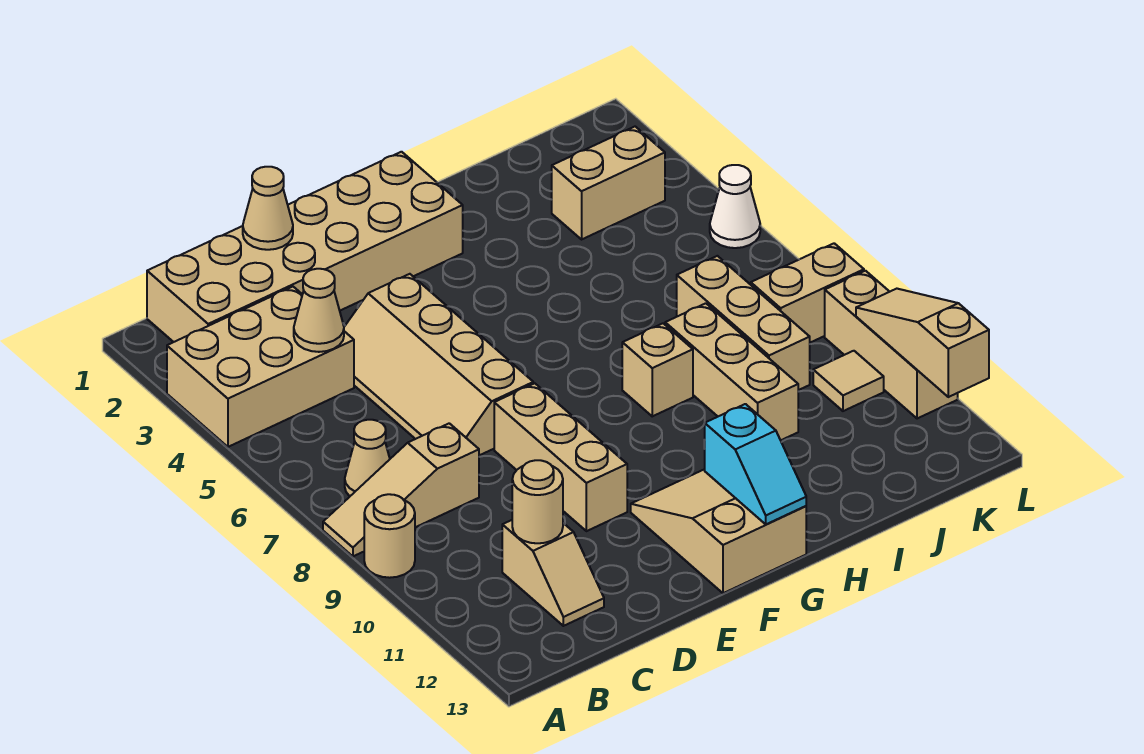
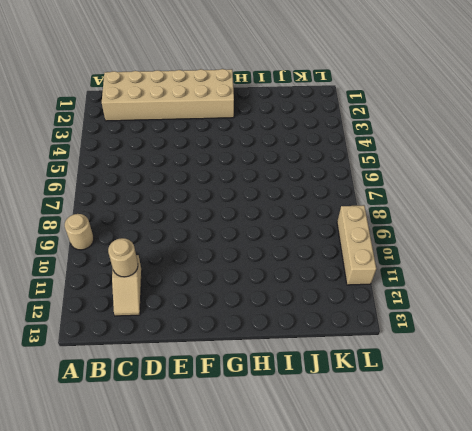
none -> tan brick A3:C4 level 1
none -> tan slope A8:C8 level 1 top C
none -> tan cone B7 level 1

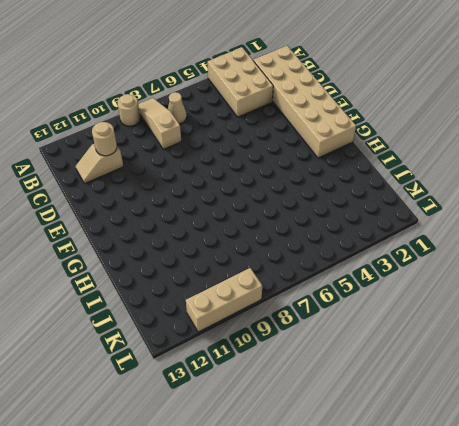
none -> tan slope D4:E7 level 1 top E
none -> tan brick E8:E10 level 1
none -> tan slope F11:G13 level 1 top 13

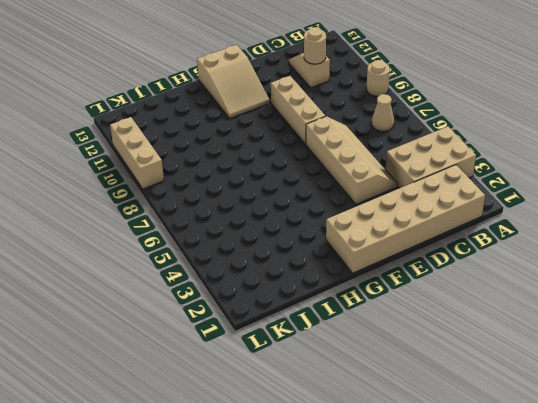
none -> tan slope A8:C8 level 1 top C
none -> tan brick H8 level 1
none -> tan brick I8:I10 level 1

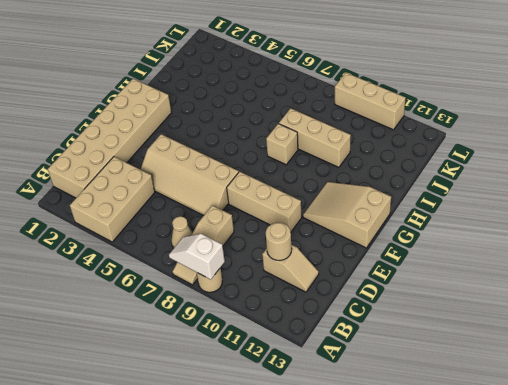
white slope A8:A9 level 2 top 9 -> none
none -> tan brick J3:K3 level 1
none -> tan brick J7:J9 level 1
none -> tan brick K8:L8 level 1

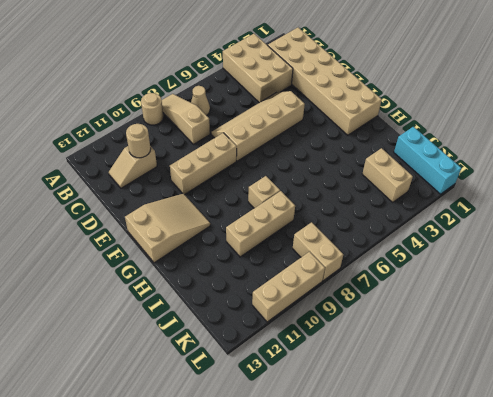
cyan brick J1:L1 level 1 -> none
none -> tan brick J7:J9 level 1
none -> tan tile K10 level 1
none -> white cone L5 level 1

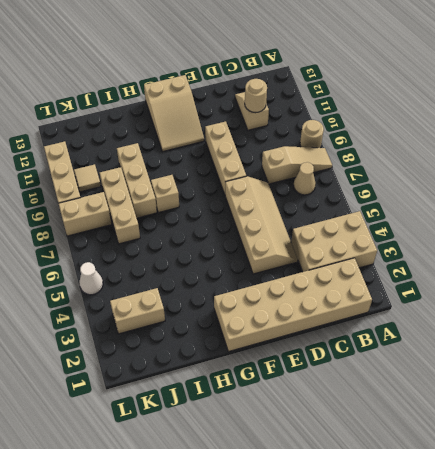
none -> tan cone C4 level 2
none -> tan cone D1 level 2
none -> cyan slope G12:G13 level 2 top 12

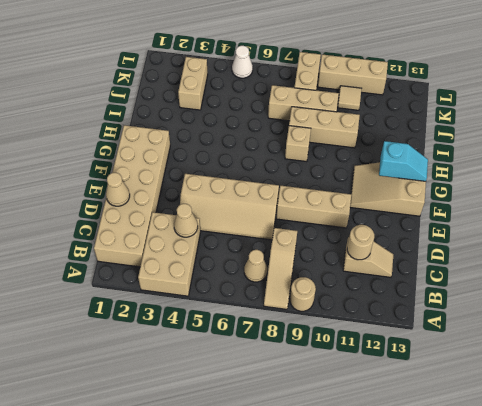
none -> tan slope L10:L12 level 2 top 12

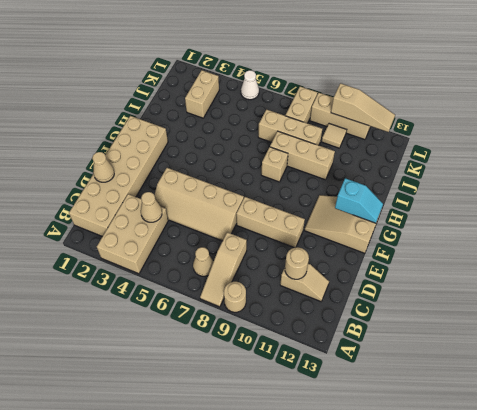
tan slope L10:L12 level 2 top 10 -> tan slope L10:L12 level 2 top 12

